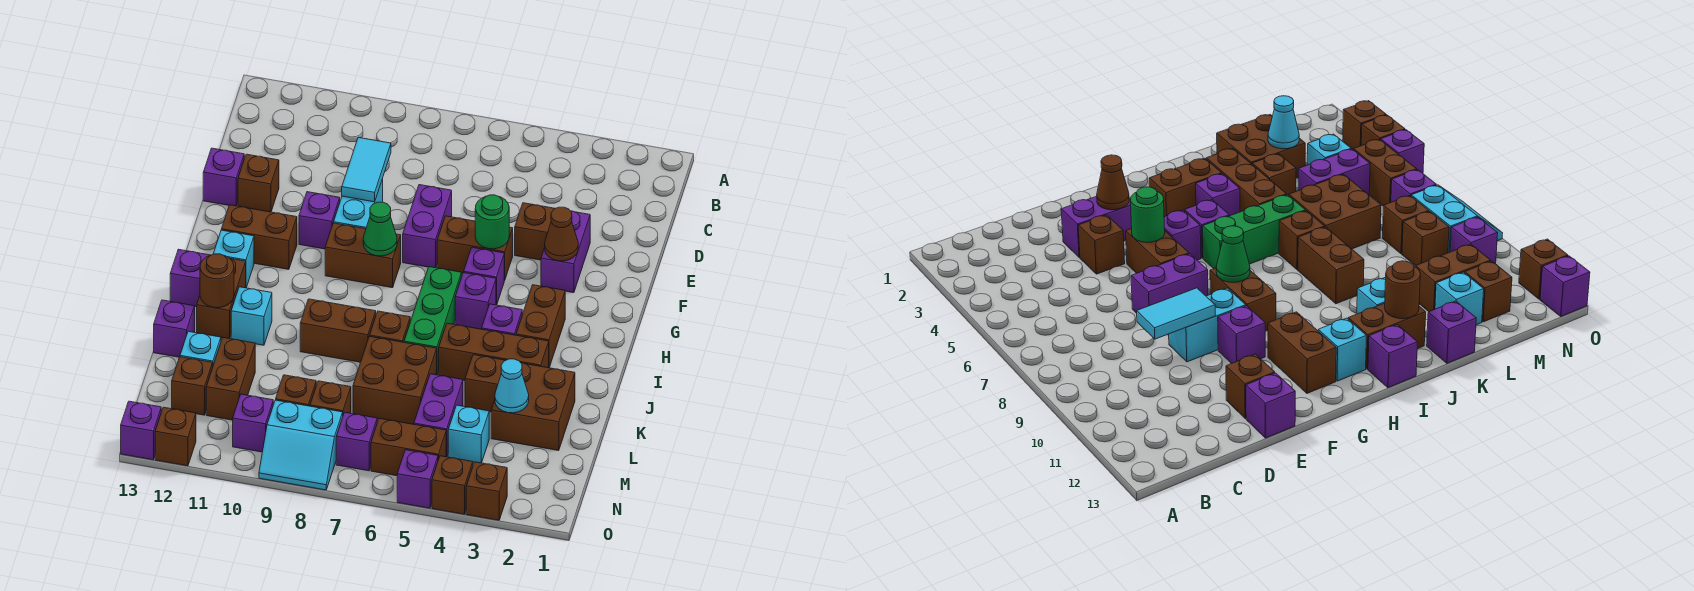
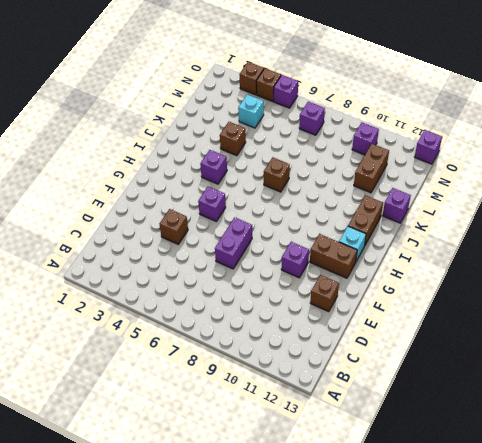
none -> purple brick E3:F3 level 1
none -> cyan brick E9:F9 level 1
none -> purple brick E13 level 1
none -> brown brick F5:F6 level 1

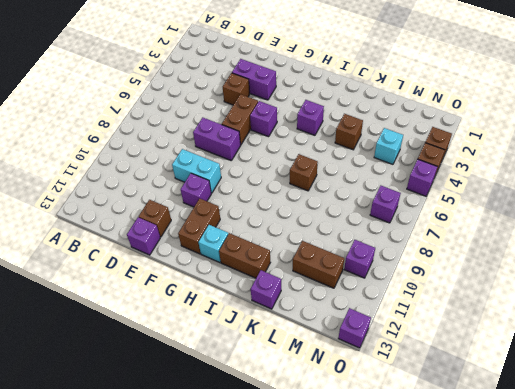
none -> brown brick G8:G9 level 1
none -> brown brick H3:I3 level 1
none -> purple brick H5 level 1
none -> green brick H6:J6 level 1

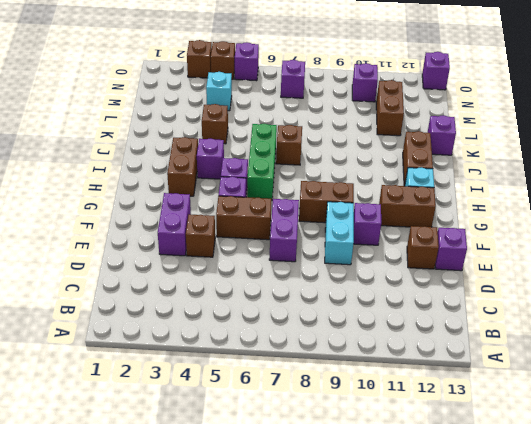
none -> purple brick I13 level 1
none -> brown brick J3:J5 level 1
none -> brown brick J8:J9 level 1
none -> cyan brick J11 level 1

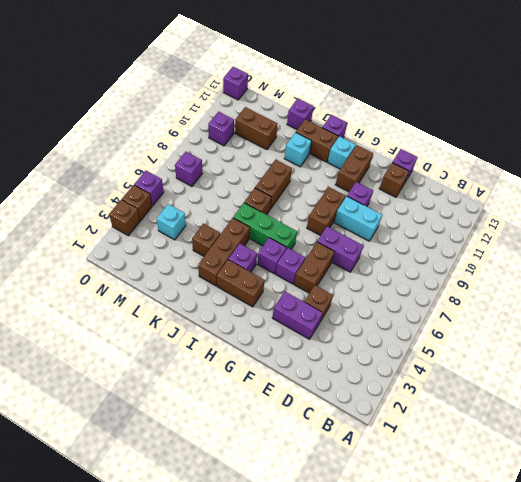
none -> brown brick K2:L3 level 1
none -> brown brick K6:L7 level 1
none -> purple brick L5:M5 level 1
none -> cyan brick L12 level 1

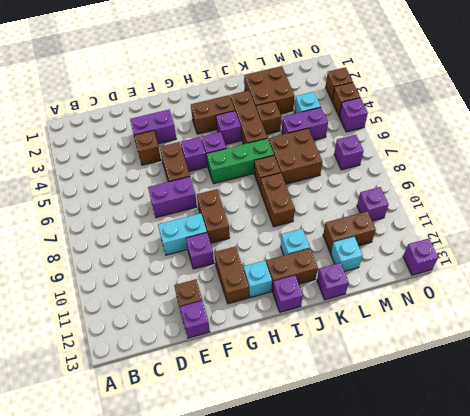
none -> brown brick M8 level 1
none -> brown brick M9 level 1
none -> brown brick M12 level 1
none -> brown brick N5:N6 level 1

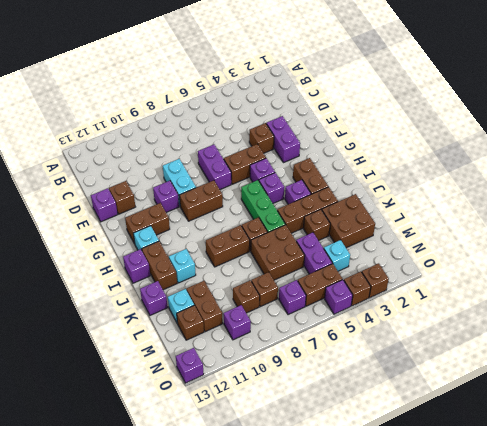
none -> cyan slope N8:O9 level 1 top N
none -> brown brick O12 level 1
none -> cyan tile D9:E9 level 2
none -> brown cone F3 level 2

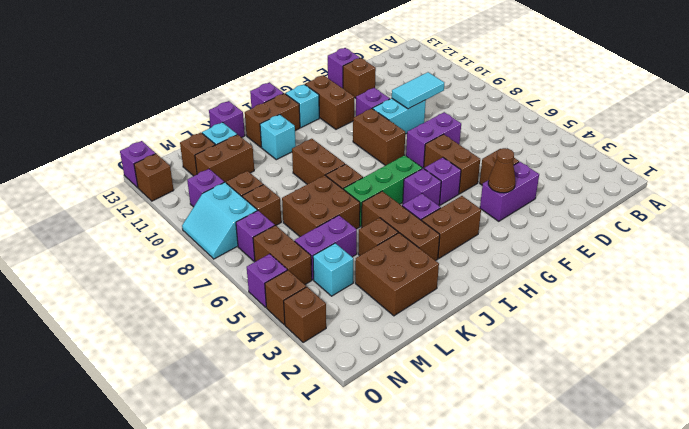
none -> green round brick F5 level 2
none -> green cone G8 level 2
none -> brown round brick J12 level 2
none -> cyan cone L3 level 2

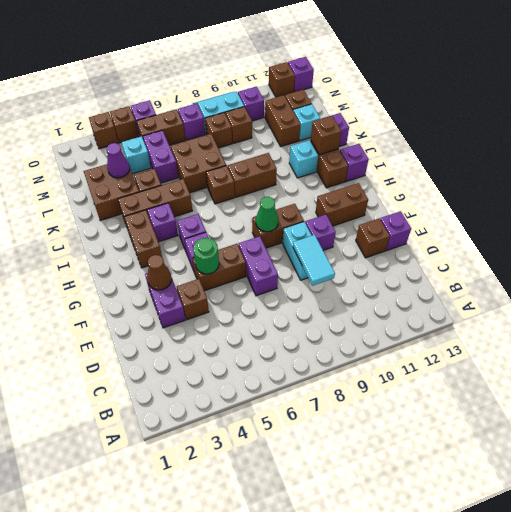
brown brick J12 level 2 -> brown round brick J12 level 2
purple cone L3 level 2 -> cyan cone L3 level 2
none -> green brick H6:J6 level 1
none -> cyan brick H12 level 1

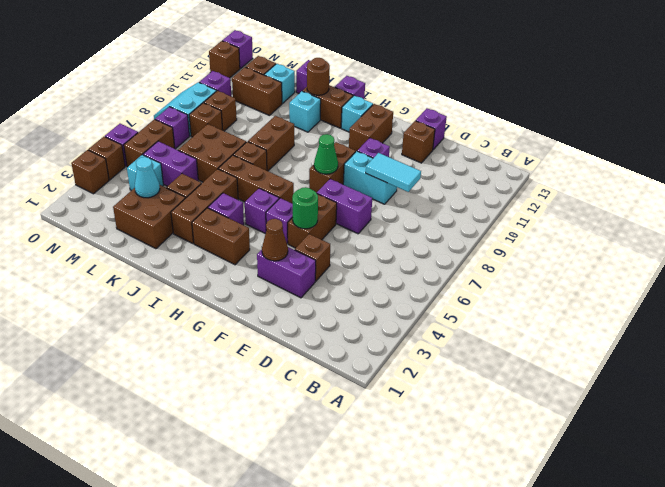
brown brick H6:J6 level 1 -> green brick H6:J6 level 1

